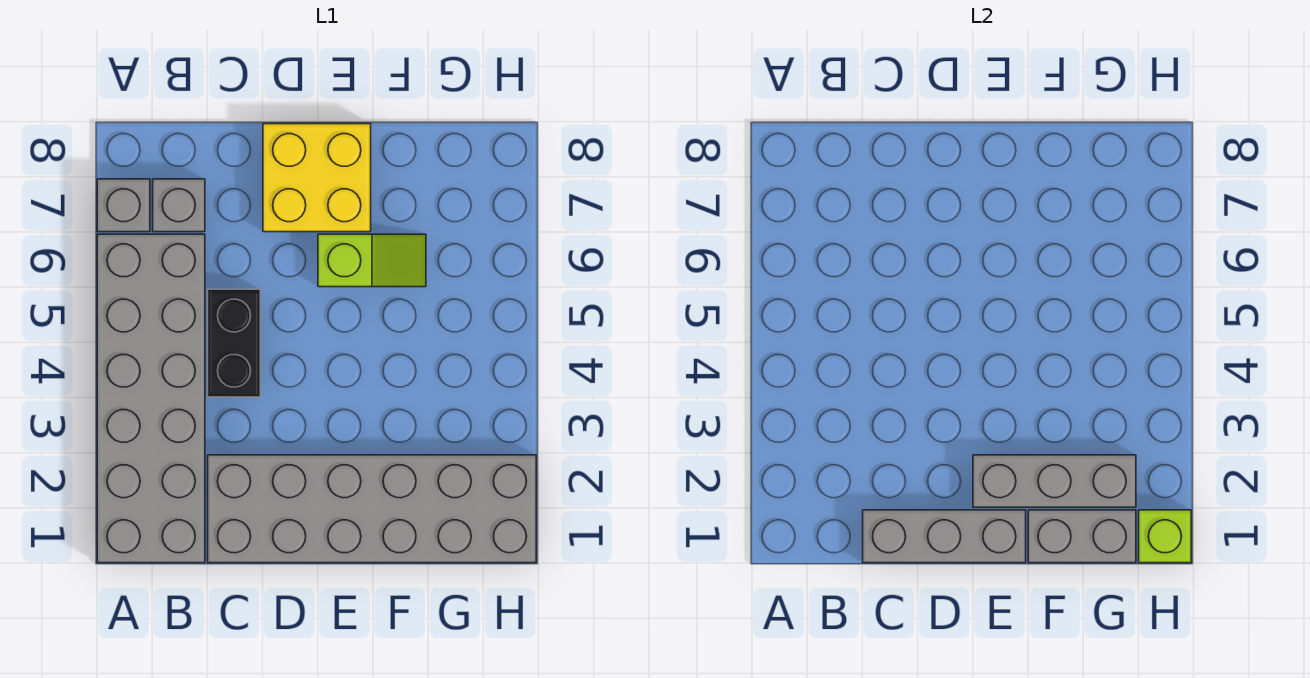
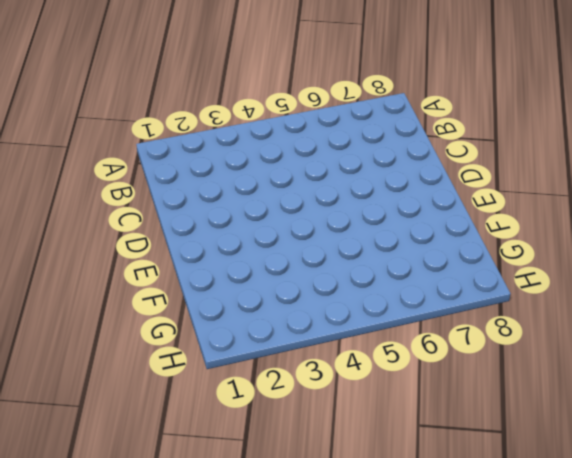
none -> grey brick A1:B6 level 1
none -> grey brick A7 level 1

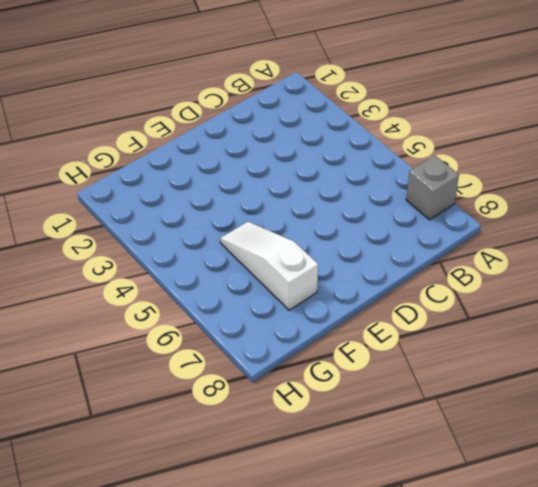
white slope F5:F7 level 1 top 7 -> lime slope E6:F6 level 1 top E
none -> grey brick A1:B6 level 1
none -> grey brick B7 level 1

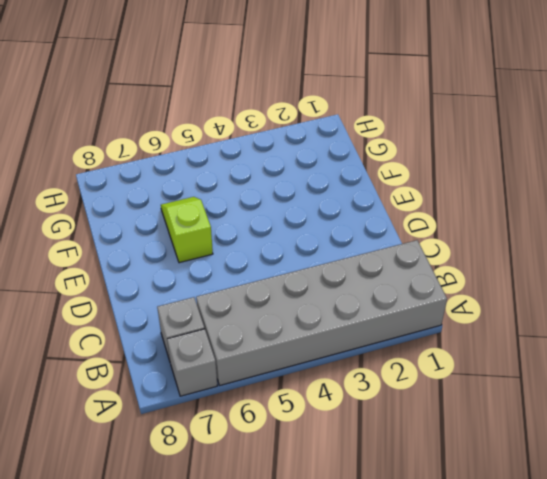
none -> grey brick C1:H2 level 1
none -> black brick C4:C5 level 1

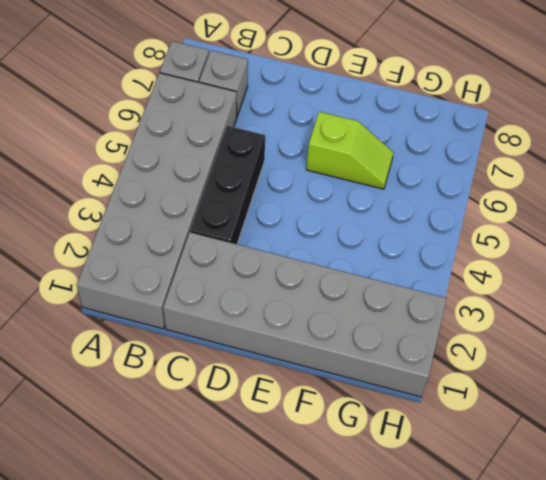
black brick C3:C5 level 1 -> black brick C4:C5 level 1
none -> yellow brick D7:E8 level 1
none -> grey brick C1:E1 level 2

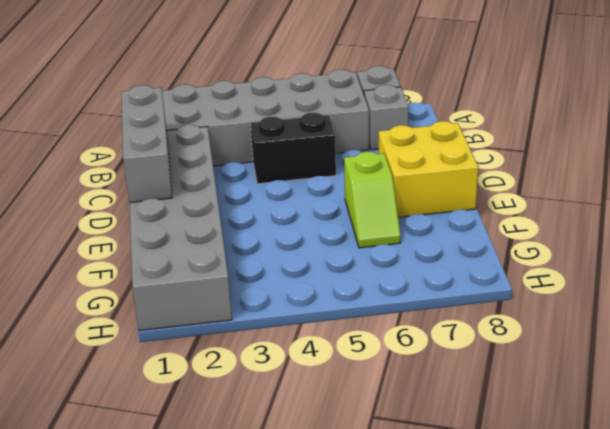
none -> grey brick E2:G2 level 2
none -> grey brick F1:G1 level 2

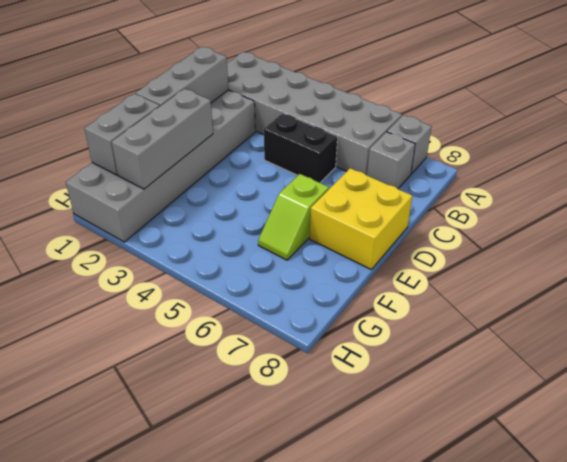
none -> lime brick H1 level 2

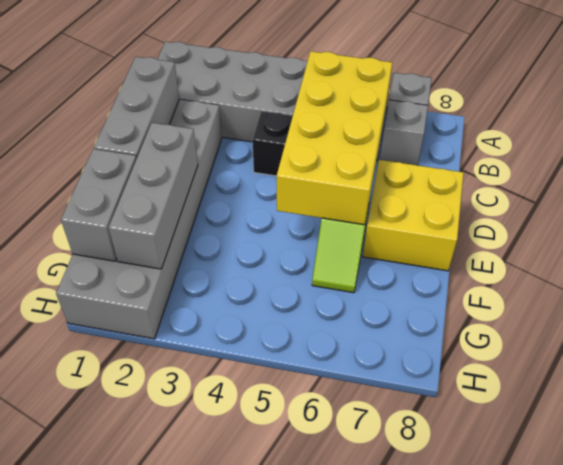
yellow brick B5:E6 level 2 -> none
none -> lime brick H1 level 2

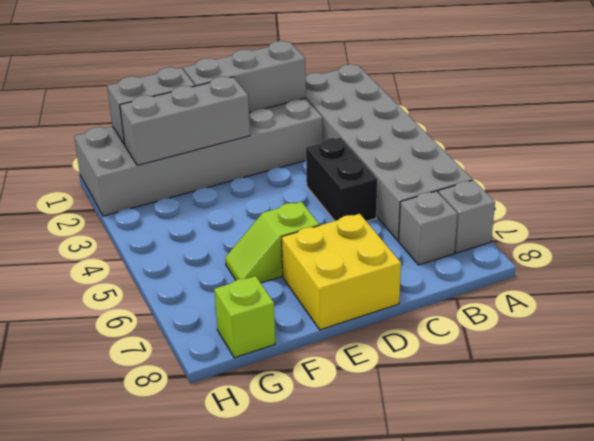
lime brick G8 level 1 -> lime brick H1 level 2

